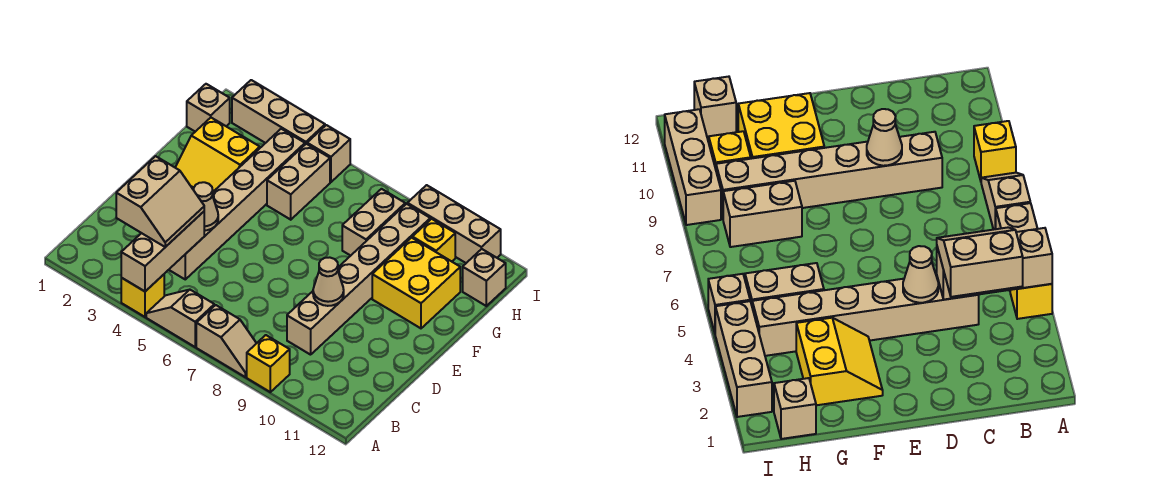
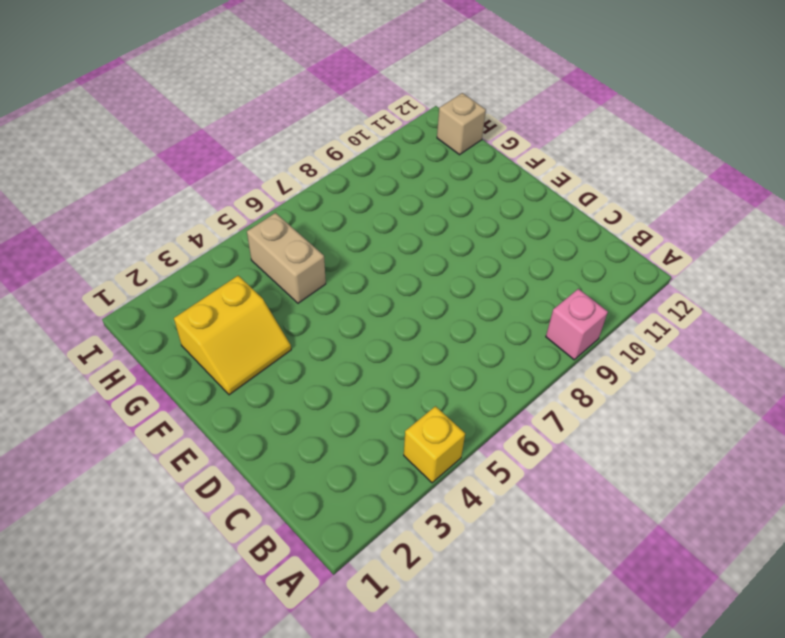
pink brick A9 level 1 -> yellow brick A9 level 1
none -> tan slope A5:A6 level 1 top 6
none -> tan slope A7:A8 level 1 top 7
none -> tan brick C4:H4 level 1

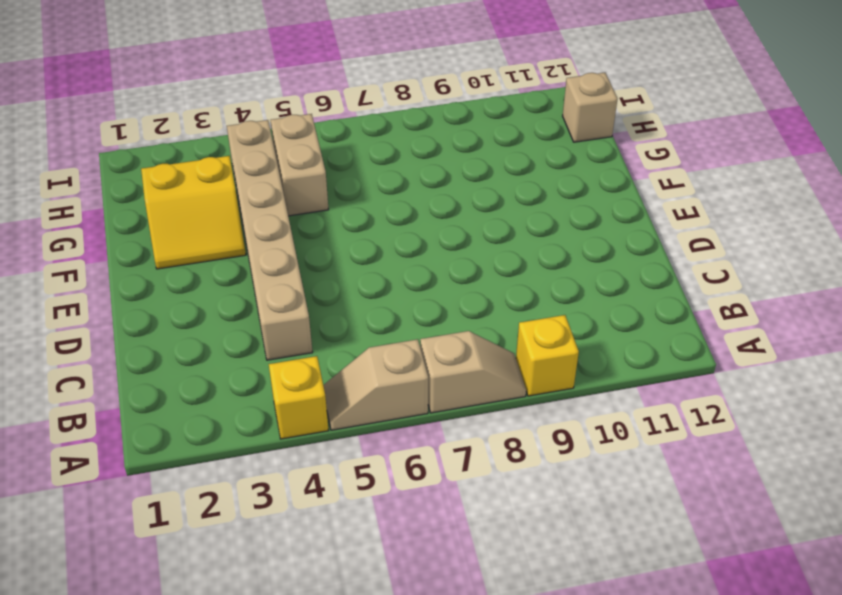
none -> tan brick C9:H9 level 1
none -> yellow brick F10:G11 level 1
none -> tan brick G8:H8 level 1

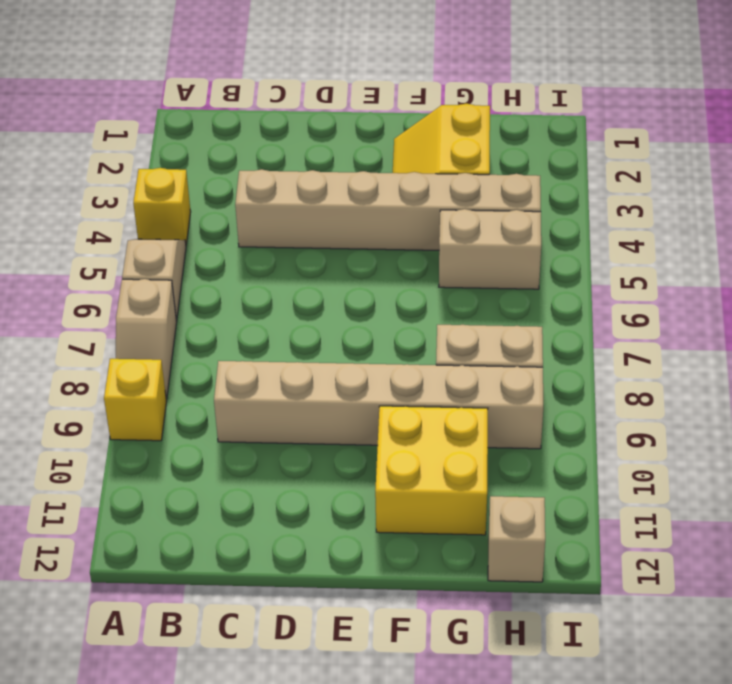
none -> tan brick H1 level 1
none -> yellow brick H10 level 1
none -> tan brick I2:I4 level 1

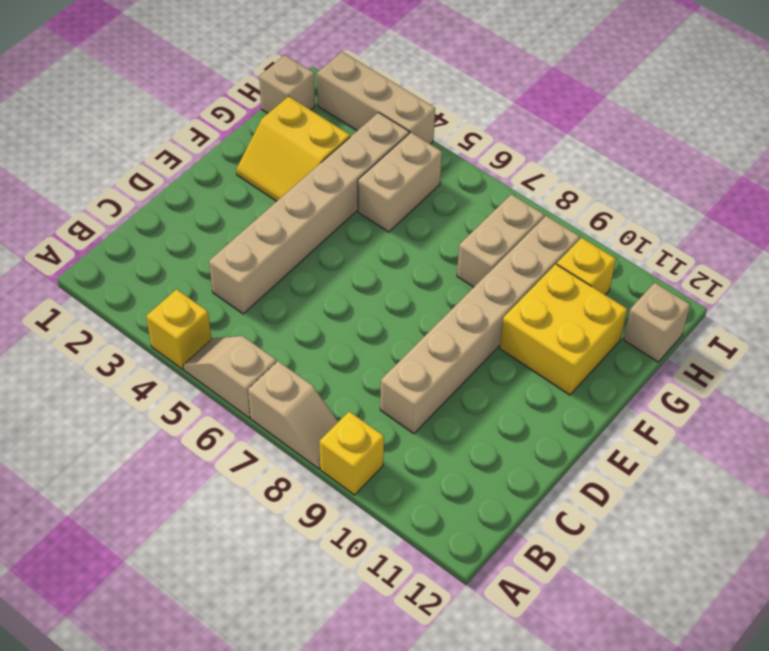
none -> tan brick I5 level 1
none -> tan brick I9:I11 level 1
none -> tan brick A4:C4 level 2

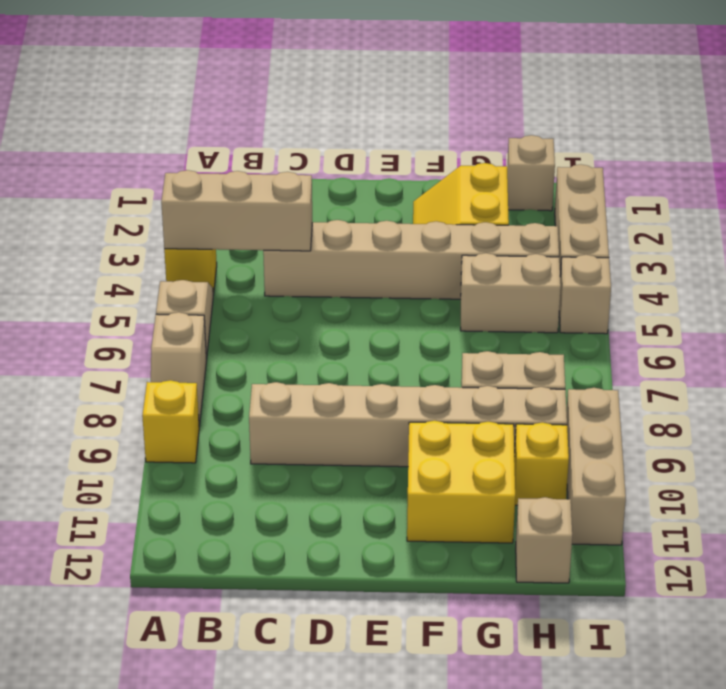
none -> tan cone D4 level 2
none -> tan cone D9 level 2
none -> tan slope B3:C4 level 3 top 3

